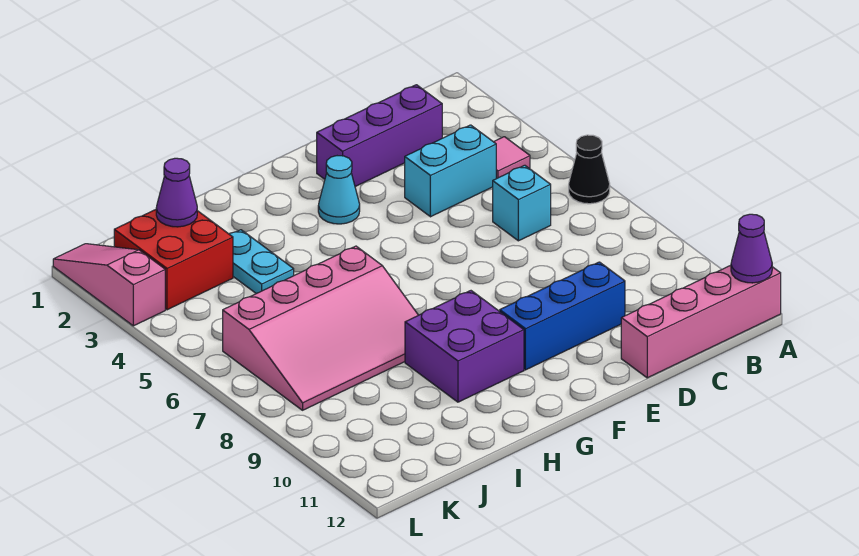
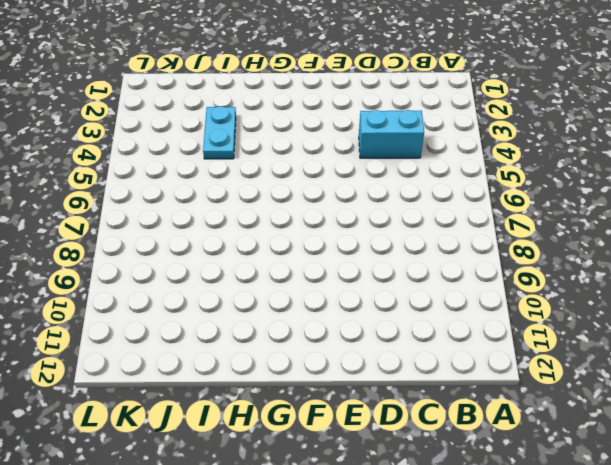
none -> black cone A6 level 1
none -> pink brick A12:D12 level 1
none -> pink tile B4 level 1

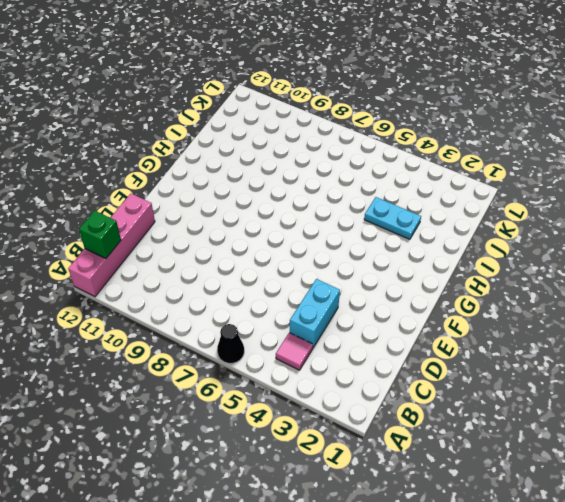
green brick B12 level 2 -> none
none -> purple brick C2:E2 level 1
none -> cyan brick C6 level 1
none -> blue brick D10:F10 level 1

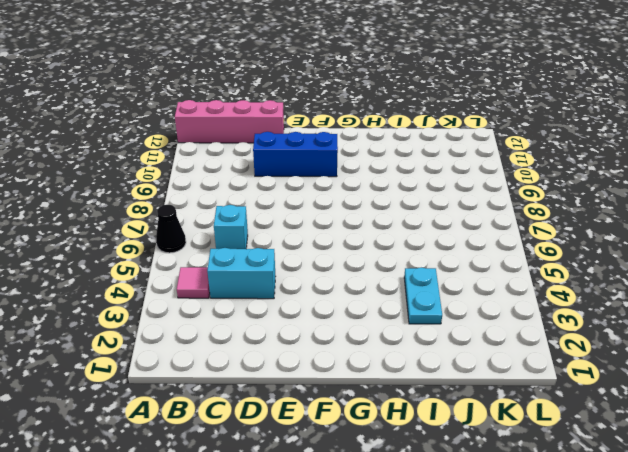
none -> purple brick C2:E2 level 1
none -> cyan cone F3 level 1
none -> purple brick G9:H10 level 1

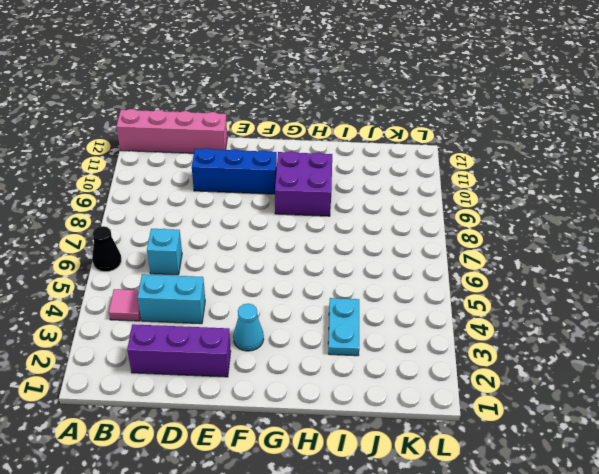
none -> pink slope H6:K8 level 1 top 6
none -> red brick J2:K3 level 1
none -> pink slope L1:L3 level 1 top 3

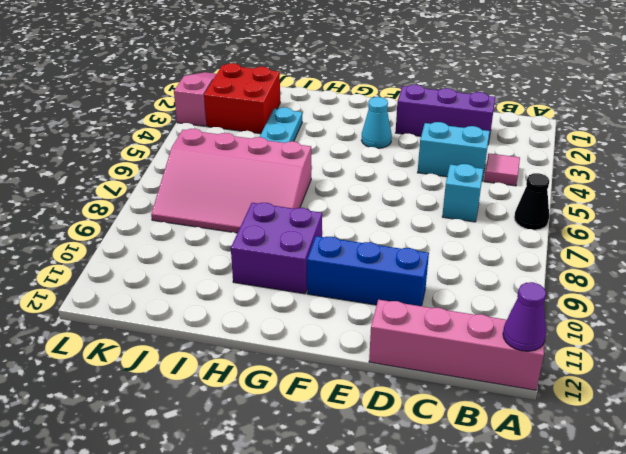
none -> purple cone J2 level 2

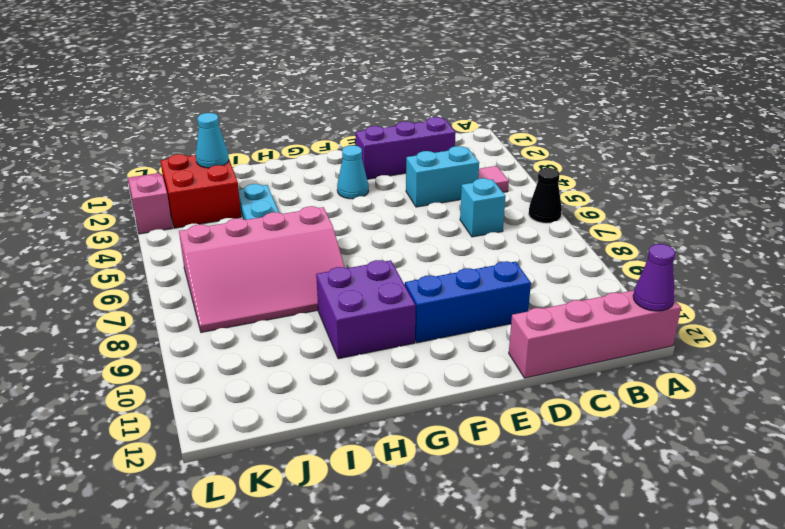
cyan cone J2 level 2 -> purple cone J2 level 2

